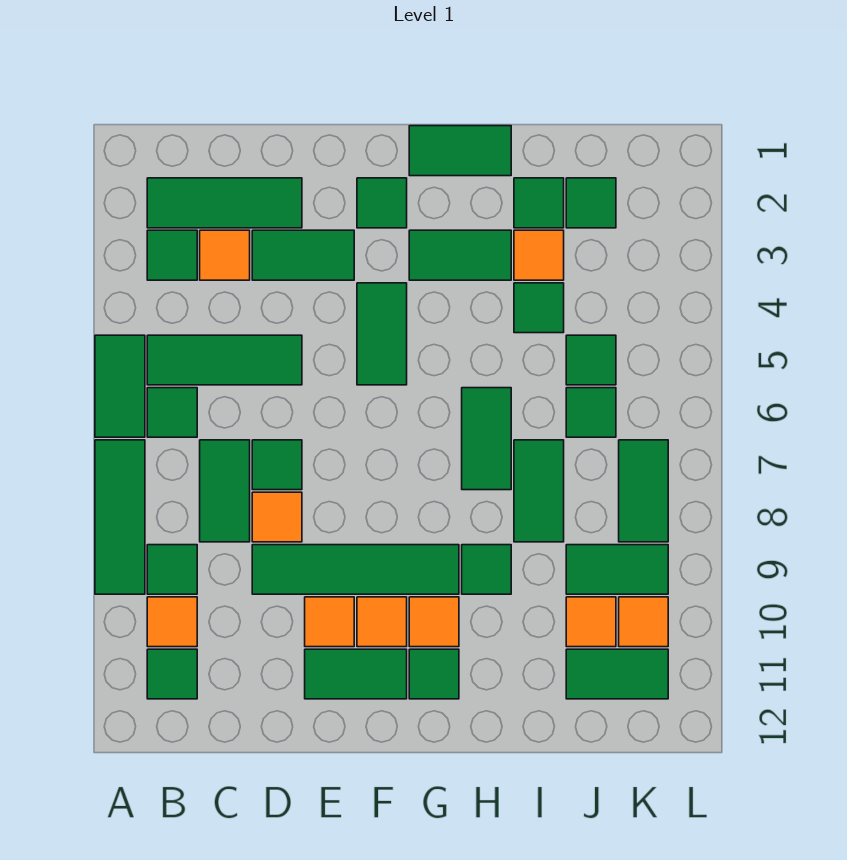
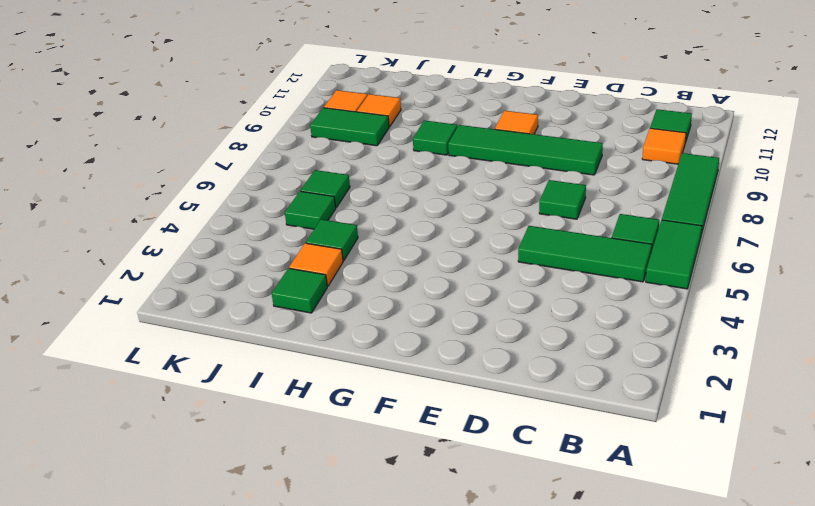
none -> green tile B2:D2 level 1
none -> green tile B3 level 1
none -> green tile B9 level 1
none -> orange tile C3 level 1

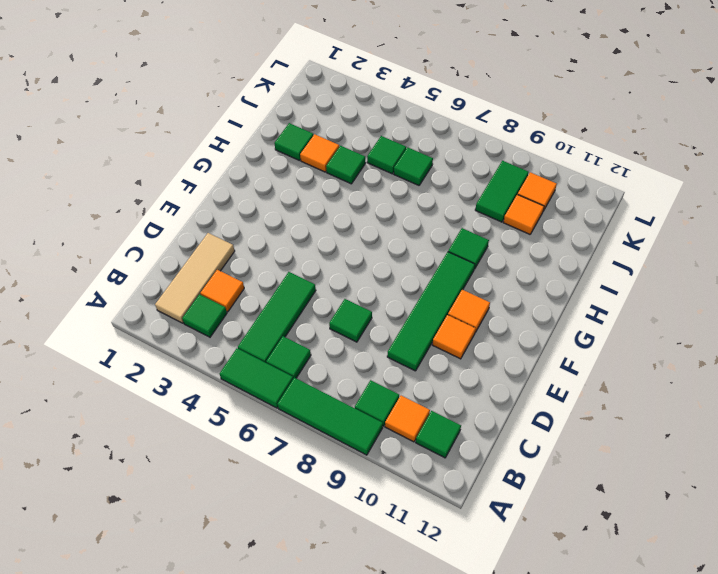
tan tile B2:D2 level 1 -> green tile B2:D2 level 1
none -> green tile C7:C8 level 1
none -> green tile D3:E3 level 1
none -> orange tile D8 level 1
none -> green tile E11:F11 level 1

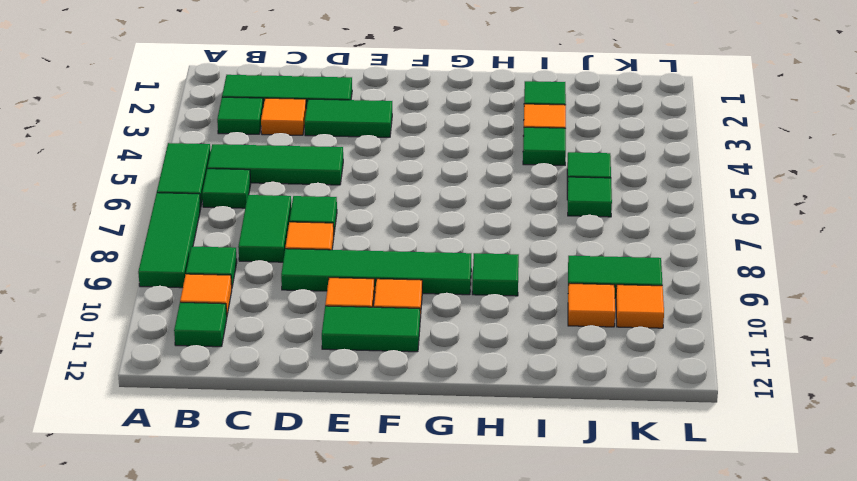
none -> green tile F2 level 1
none -> green tile F4:F5 level 1
none -> green tile G1:H1 level 1
none -> green tile G3:H3 level 1

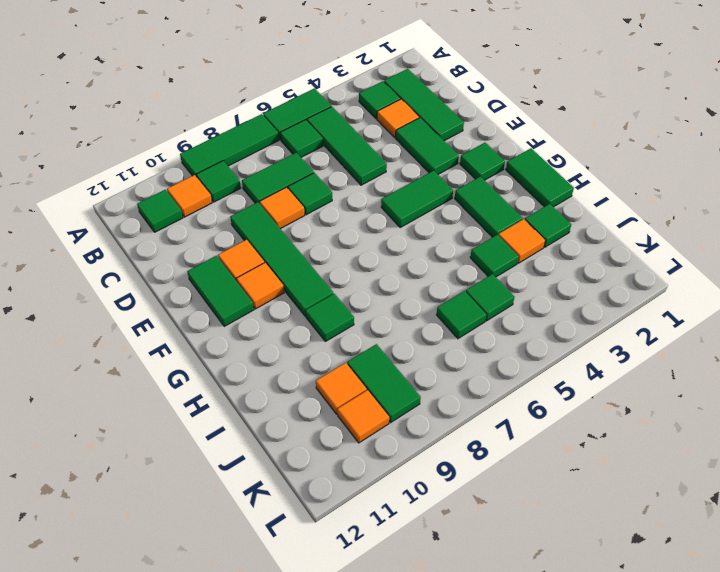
none -> orange tile G10 level 1
none -> green tile G11 level 1
none -> green tile H6:H7 level 1
none -> green tile I7:I8 level 1

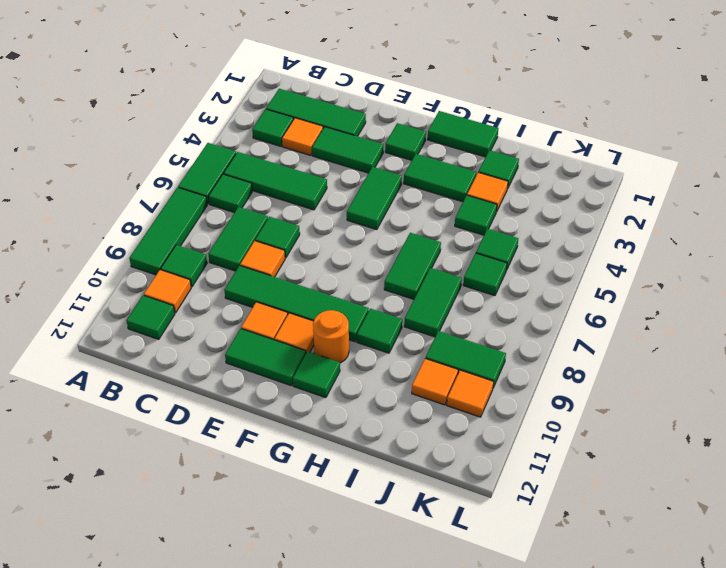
orange round brick G10 level 1 -> orange tile G10 level 1
none -> green tile J2 level 1
none -> green tile J11:K11 level 1
none -> green tile K7:K8 level 1

